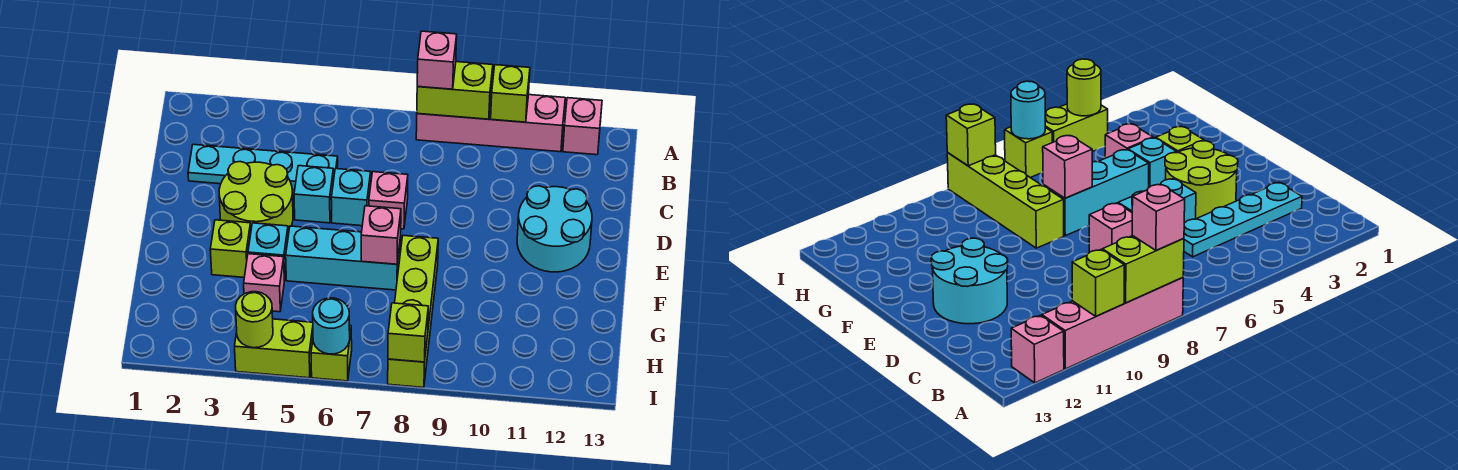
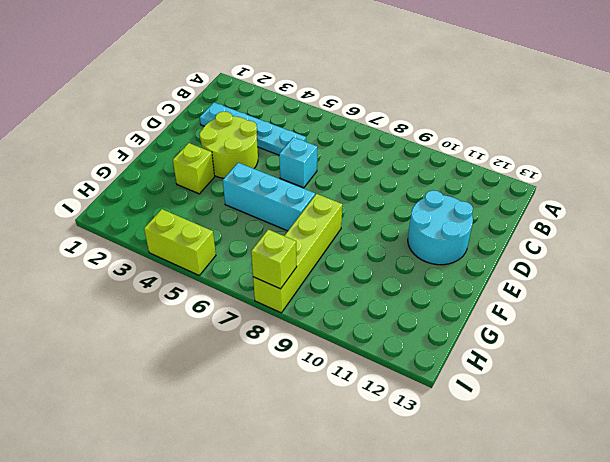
none -> pink brick A8:A11 level 1
none -> pink brick A12 level 1
none -> cyan brick D5 level 1

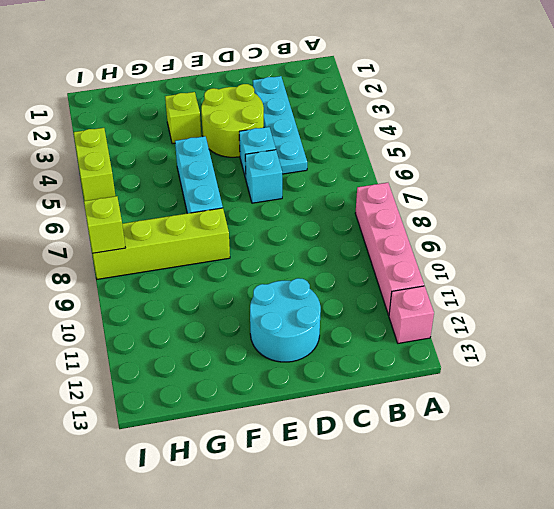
none -> pink brick D7 level 1
none -> cyan brick F4 level 1
none -> pink brick G4 level 1

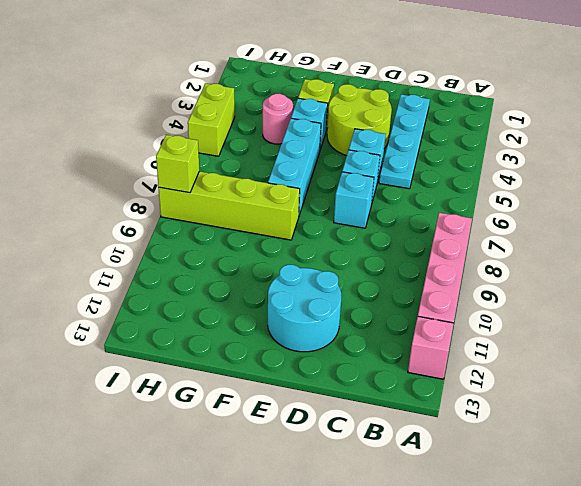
cyan brick D7 level 1 -> pink brick D7 level 1
pink round brick G4 level 1 -> pink brick G4 level 1
none -> lime brick I6 level 1
none -> lime brick A8:A9 level 2
none -> lime brick A10 level 2

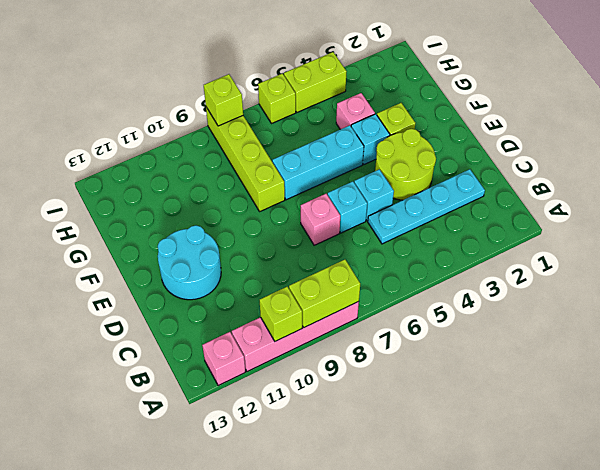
none -> pink brick F7 level 2
none -> lime round brick I4 level 2
none -> cyan round brick I6 level 2

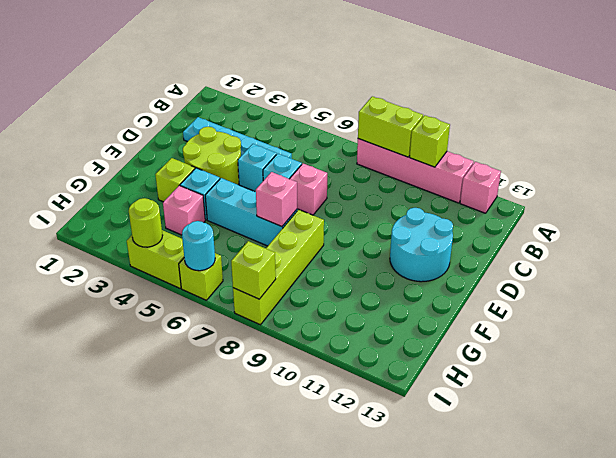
none -> pink brick A8 level 3

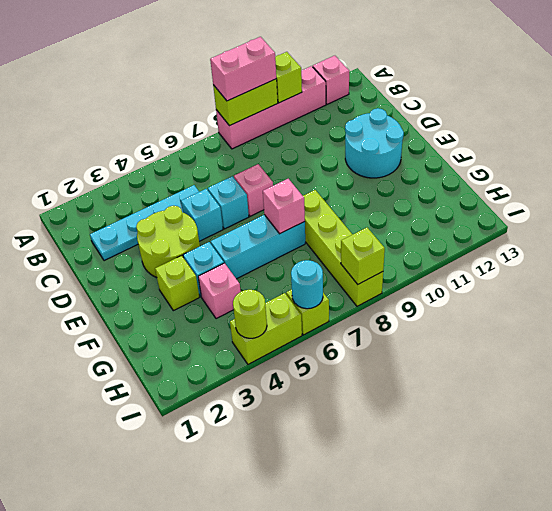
pink brick A8:A9 level 3 -> pink brick A8 level 3

